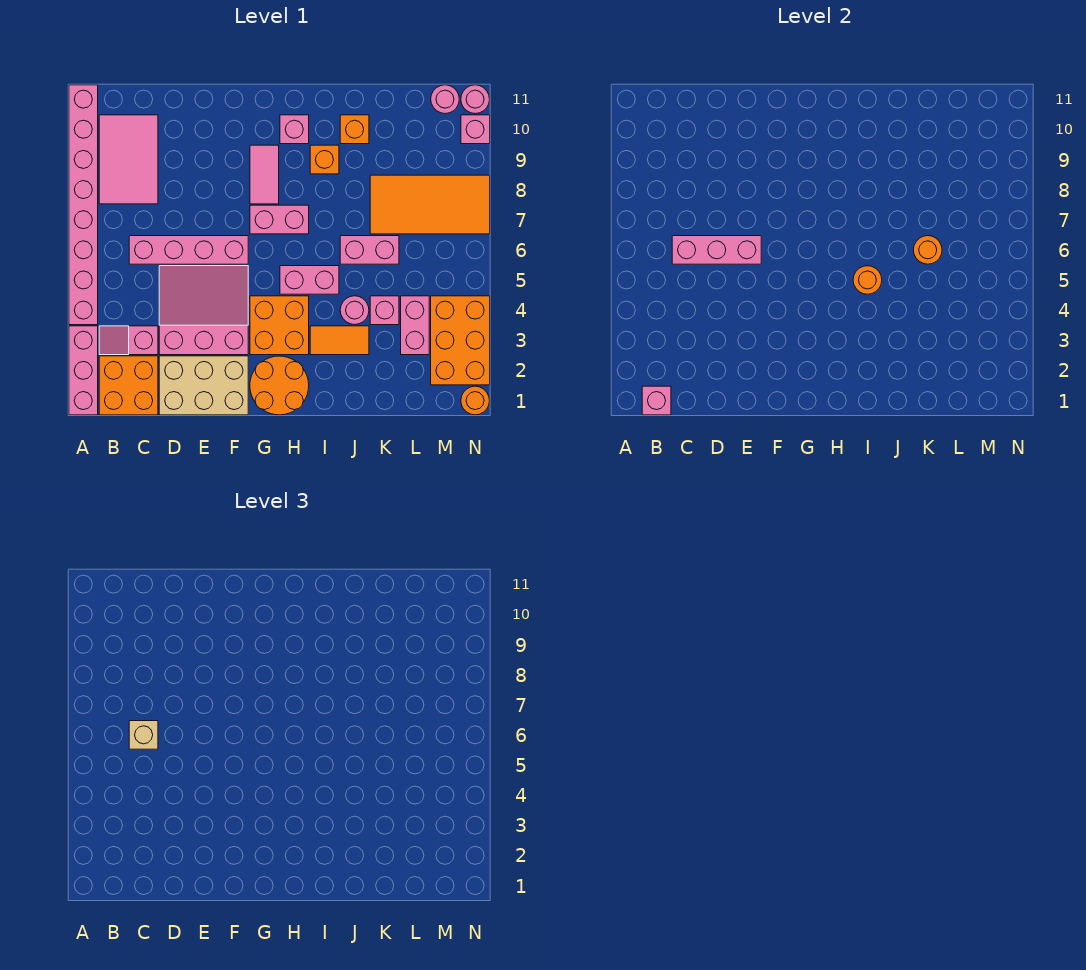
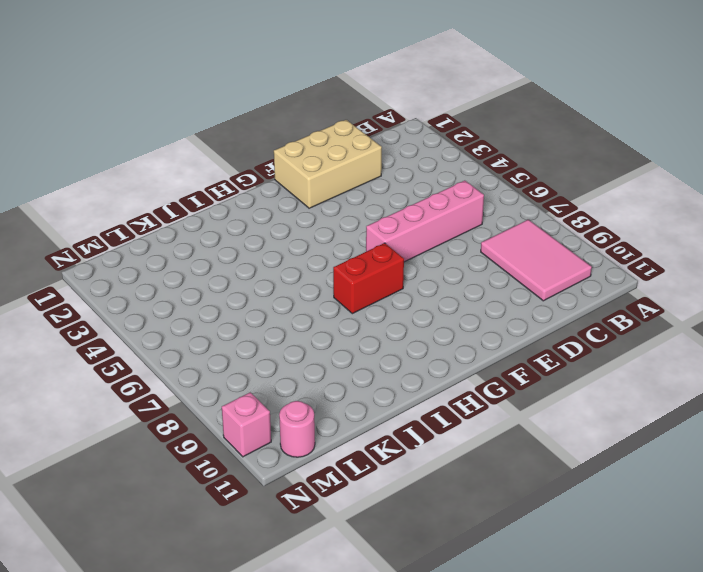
red brick G7:H7 level 1 -> pink brick G7:H7 level 1
none -> pink brick A1:A3 level 1
none -> pink brick A4:A11 level 1
none -> orange brick B1:C2 level 1
none -> pink slope B3:C3 level 1 top C

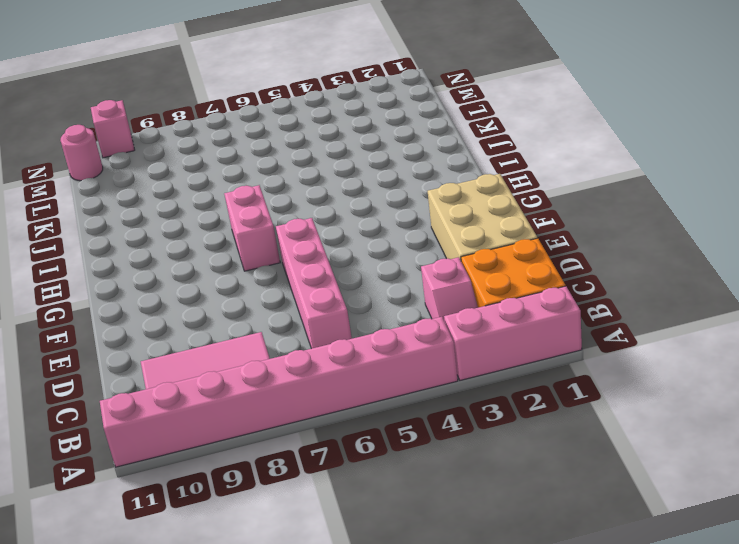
none -> pink slope D3:F5 level 1 top 3
none -> orange round brick G1:H2 level 1
none -> orange brick G3:H4 level 1
none -> pink tile G8:G9 level 1

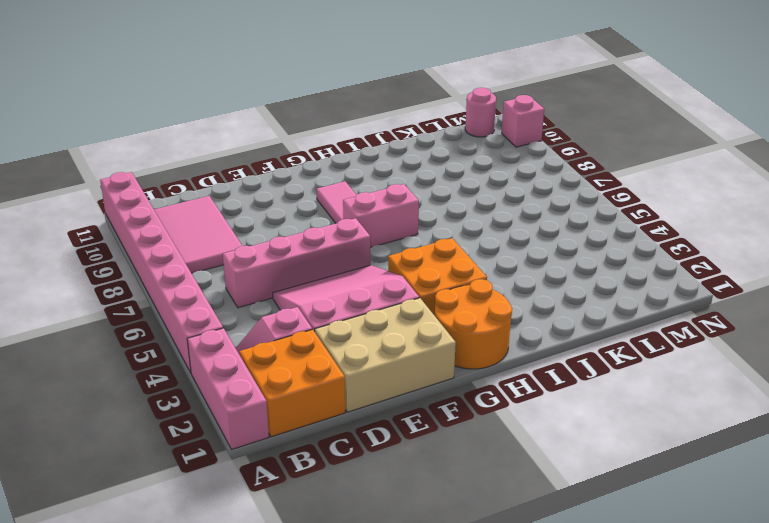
none -> pink brick H5:I5 level 1
none -> pink brick H10 level 1
none -> orange tile I3:J3 level 1
none -> orange brick I9 level 1

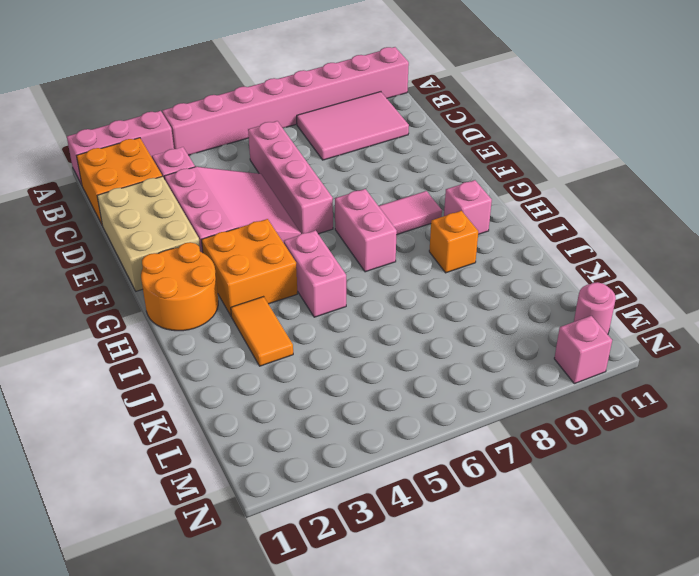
none -> pink round brick J4 level 1
none -> pink brick J6:K6 level 1
none -> orange brick J10 level 1
none -> pink brick K4 level 1

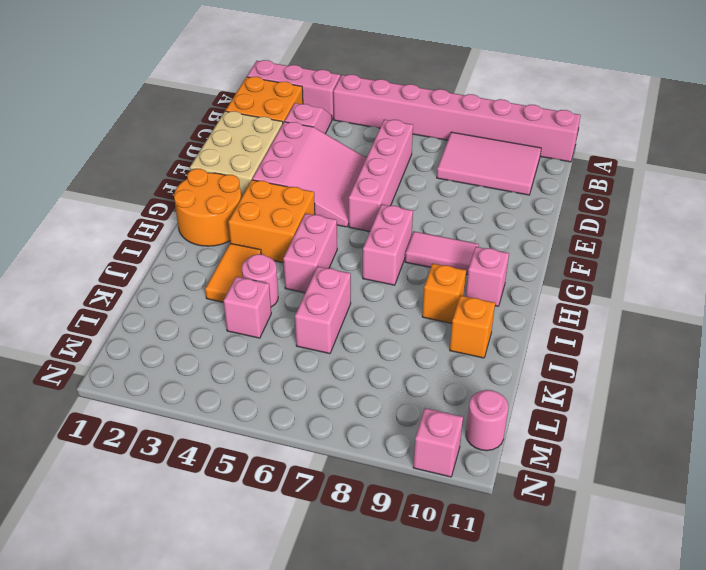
none -> orange tile K7:N8 level 1
none -> pink brick L3:L4 level 1
none -> orange brick M2:N4 level 1
none -> orange round brick N1 level 1

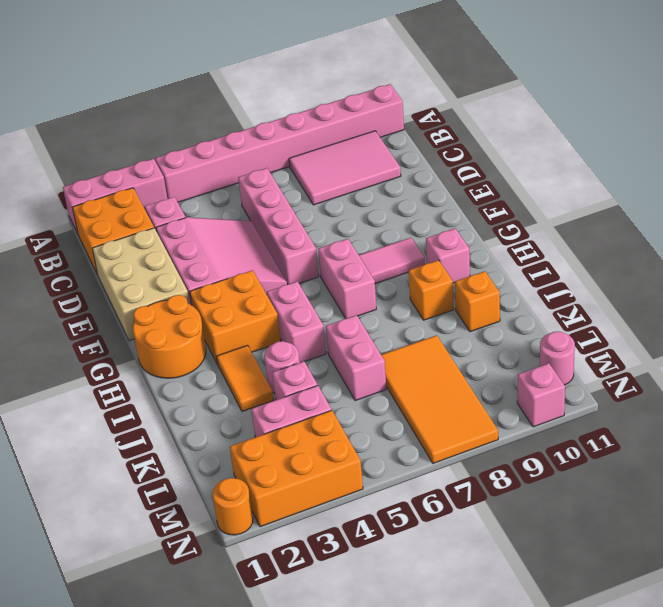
none -> pink round brick N11 level 1
none -> pink brick B1 level 2
none -> pink brick C6:E6 level 2
none -> orange round brick I5 level 2

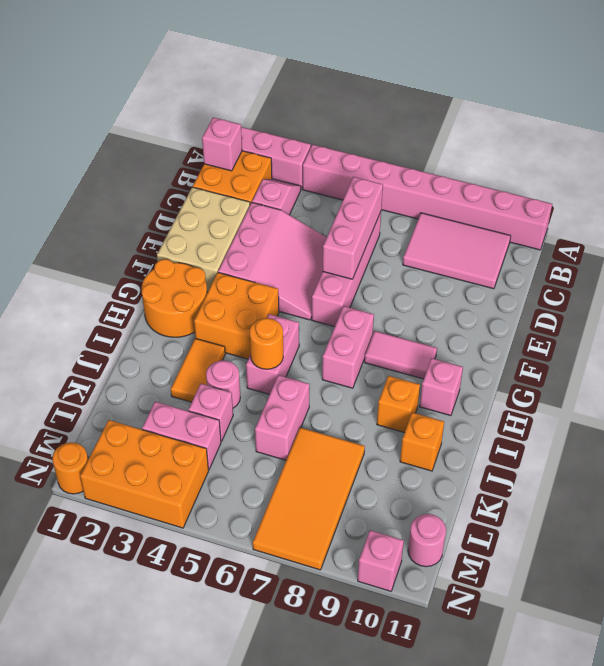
none -> pink round brick N11 level 1
none -> orange round brick K6 level 2
none -> tan brick C6 level 3

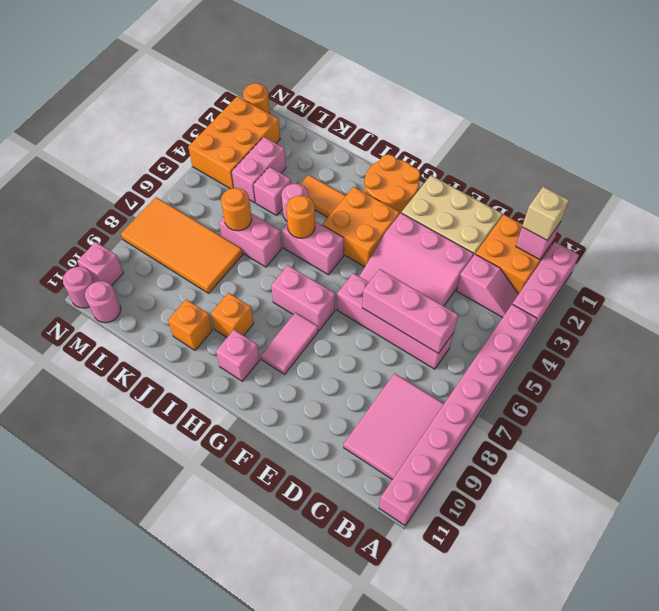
tan brick B1 level 3 -> tan brick C6 level 3

